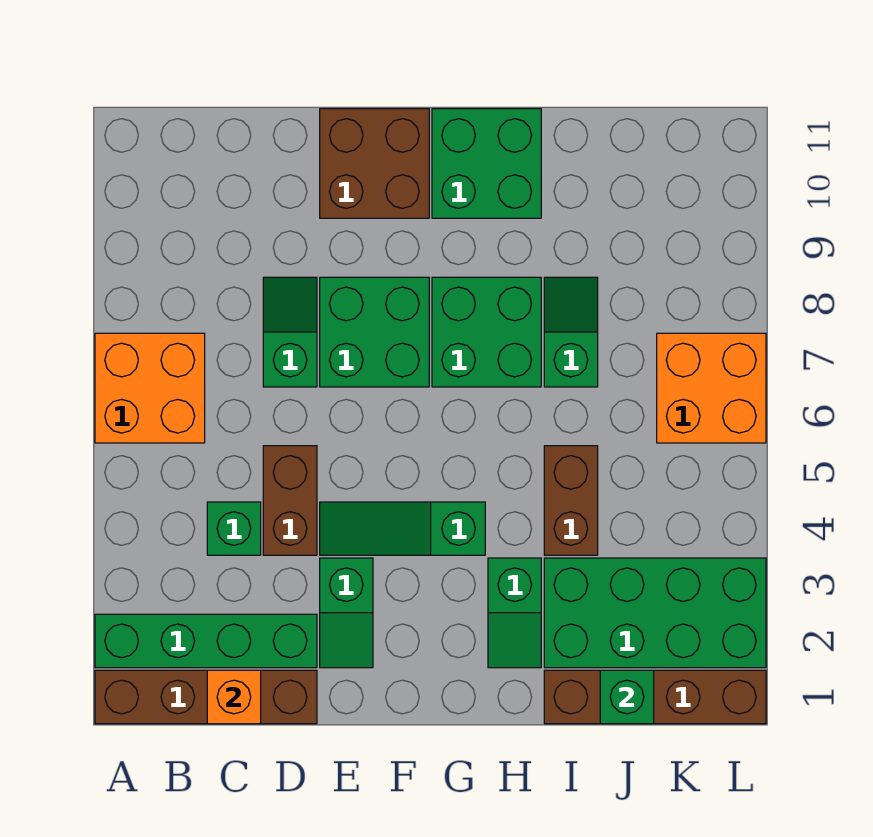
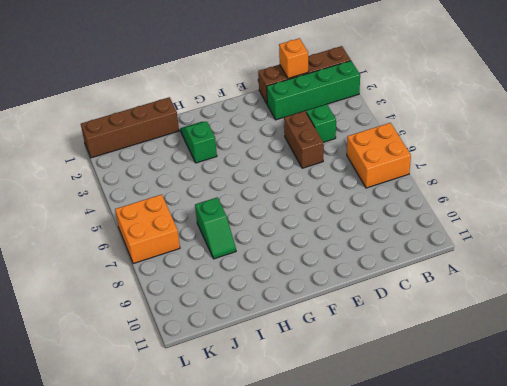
none -> green slope D7:D8 level 1 top 7
none -> green slope E2:E3 level 1 top 3
none -> green slope E4:G4 level 1 top G

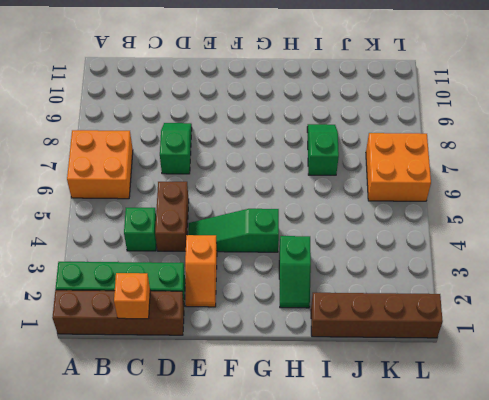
orange slope E2:E3 level 1 top 3 -> green slope E2:E3 level 1 top 3
none -> green brick E7:F8 level 1
none -> brown brick E10:F11 level 1
none -> green brick G7:H8 level 1

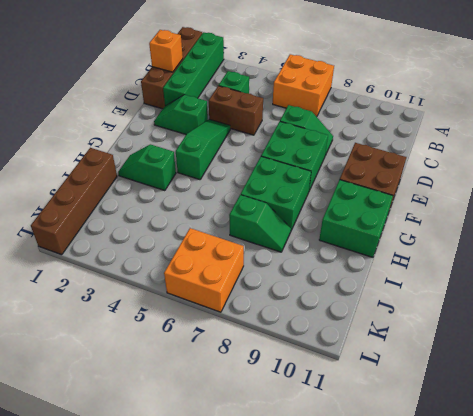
none -> green brick I2:L3 level 1
none -> brown brick I4:I5 level 1
none -> green brick J1 level 2

